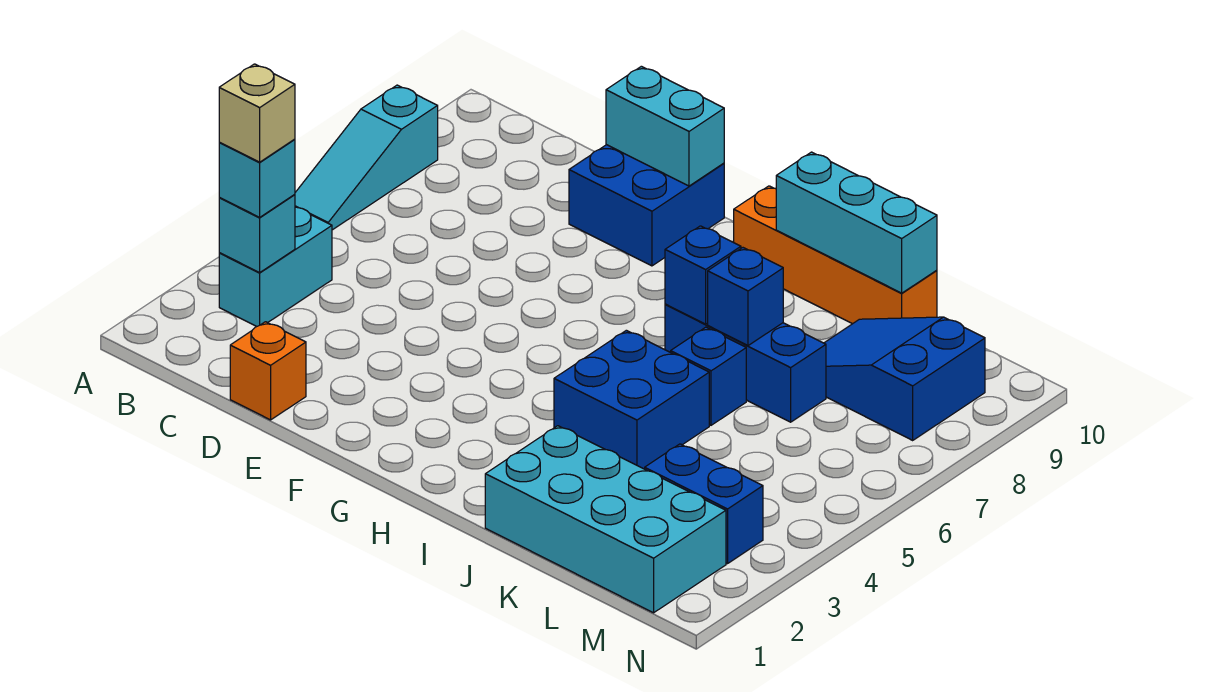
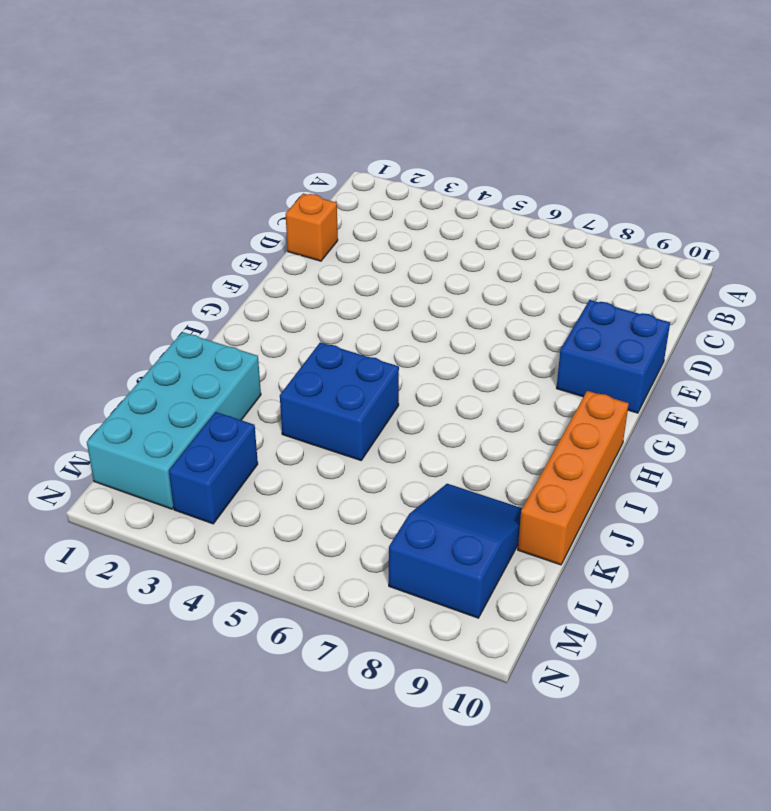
none -> cyan slope A6:A8 level 1 top 8
none -> cyan brick B3:B4 level 1
none -> blue brick I7:K7 level 1

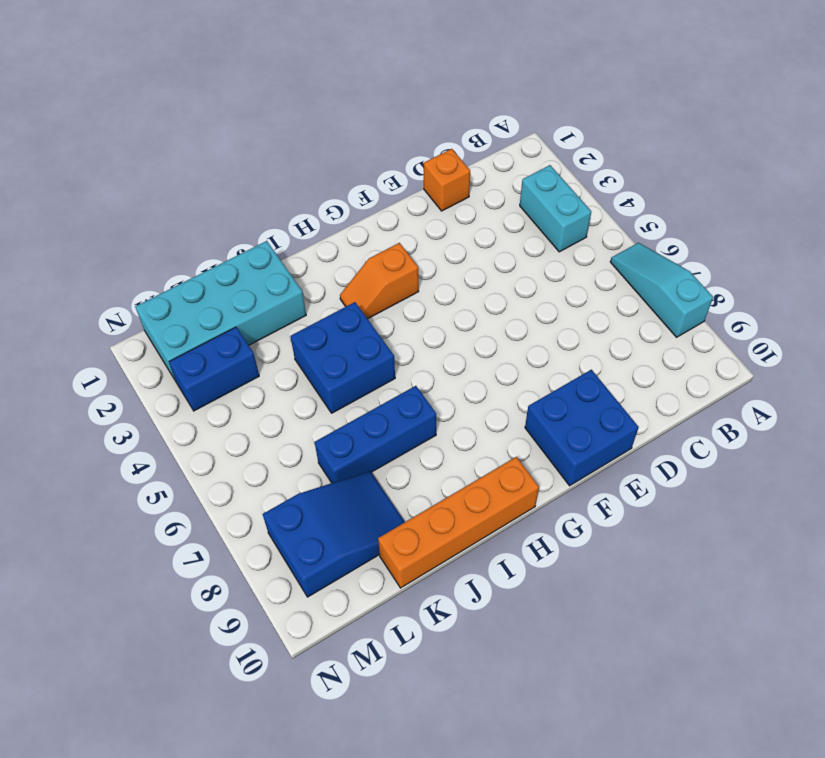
orange slope G3:H3 level 1 top G -> none
none -> blue brick J6 level 1
none -> cyan brick B3 level 2
none -> cyan brick E10:F10 level 2

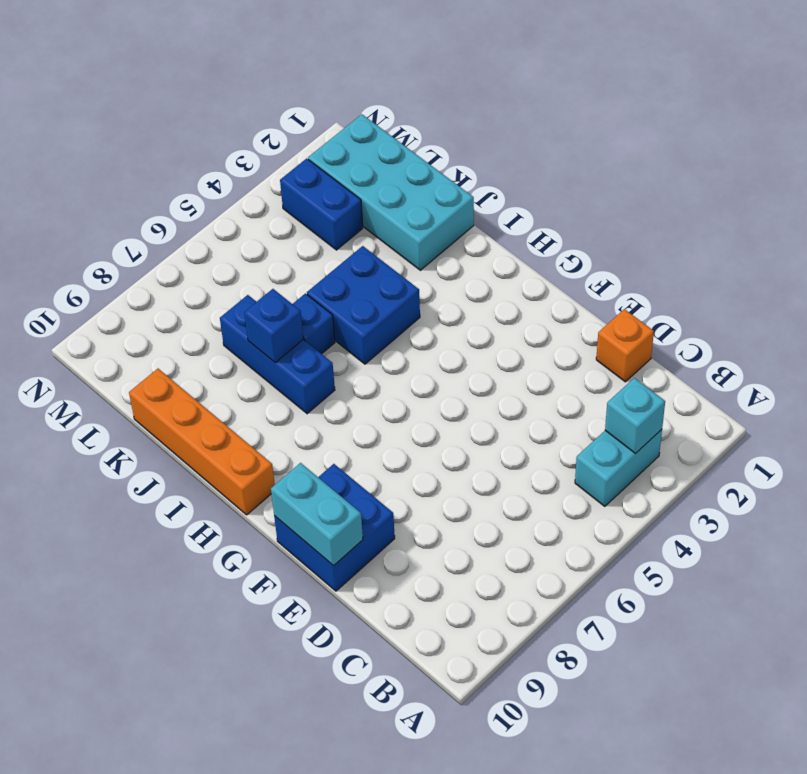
none -> cyan slope A6:A8 level 1 top 8
none -> blue slope K8:M9 level 1 top M
none -> blue brick I7 level 2

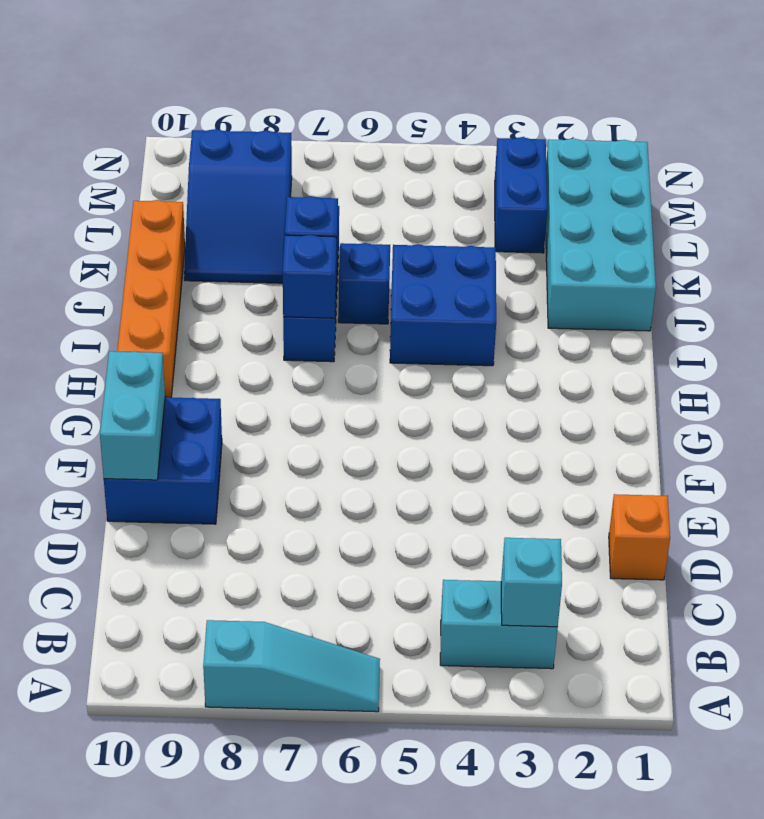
none -> cyan brick I10:K10 level 2
none -> cyan brick B3 level 3
none -> tan brick B3 level 4

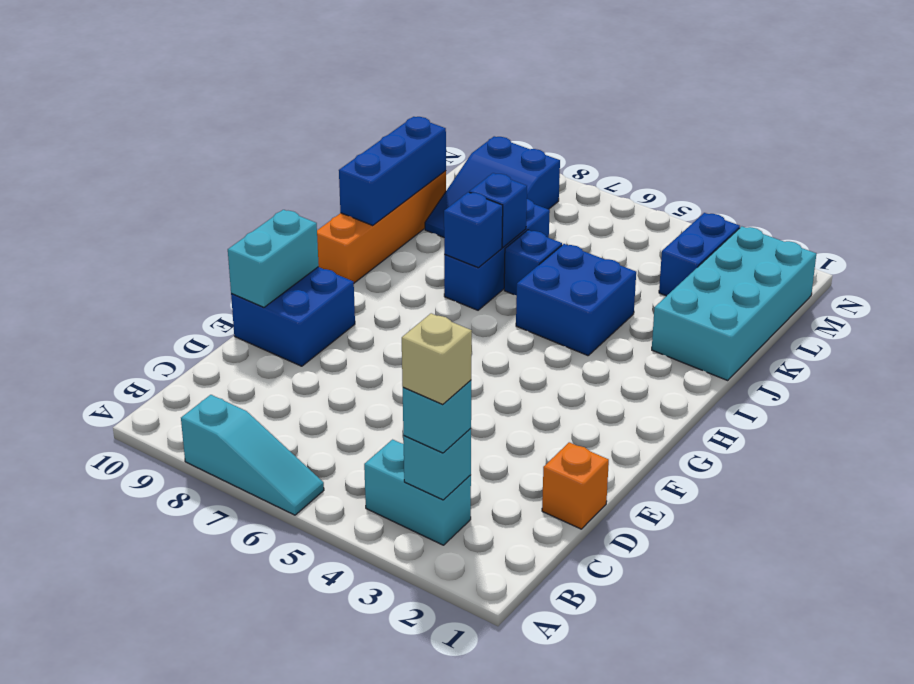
blue brick I10:K10 level 2 -> cyan brick I10:K10 level 2

